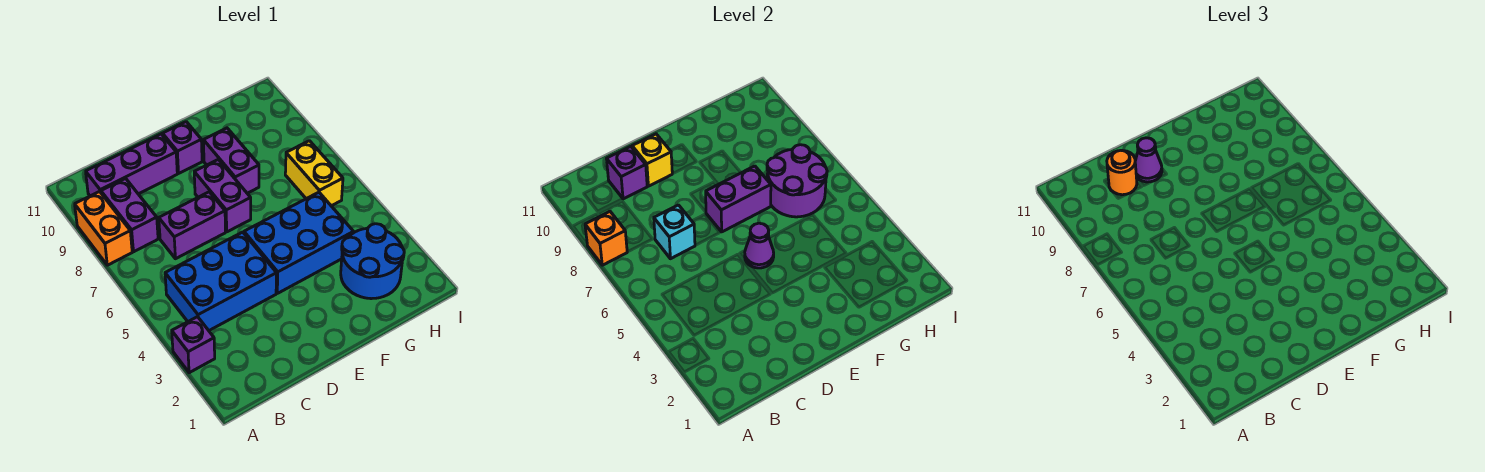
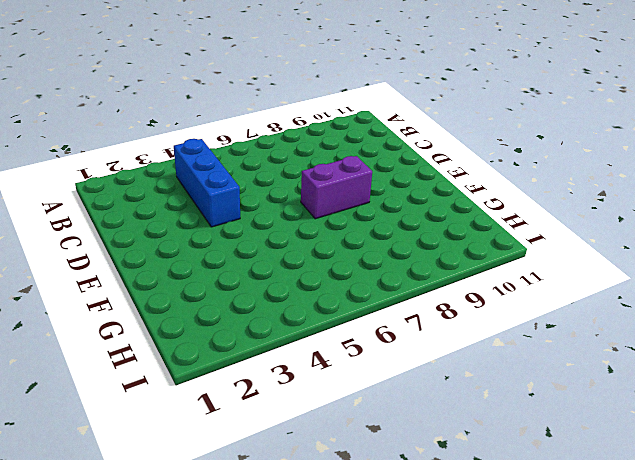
blue brick B4:D4 level 1 -> blue brick B4:D5 level 1
none -> purple brick A3 level 1
none -> orange brick A8:A9 level 1
none -> purple brick B8:B9 level 1

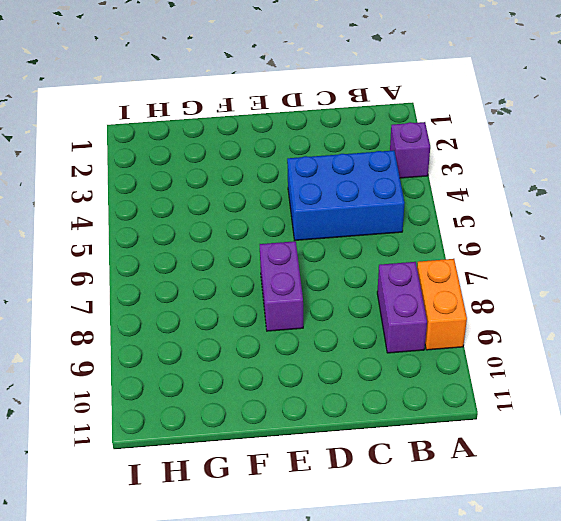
none -> purple brick B10:D10 level 1
none -> purple brick C7:D7 level 1
none -> blue brick E4:G5 level 1

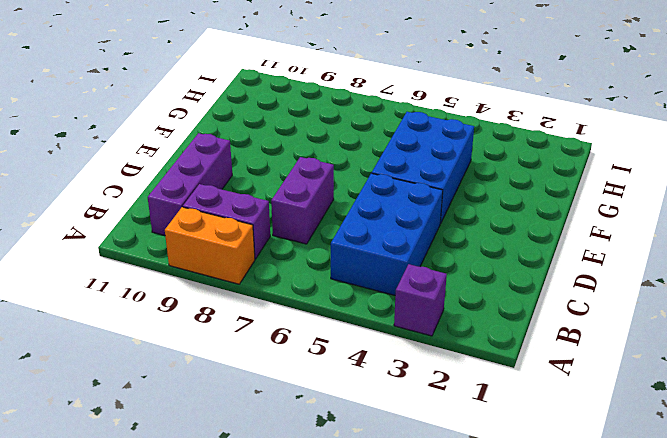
none -> purple brick E7:E8 level 1
none -> purple brick E10 level 1
none -> purple brick F8:F9 level 1

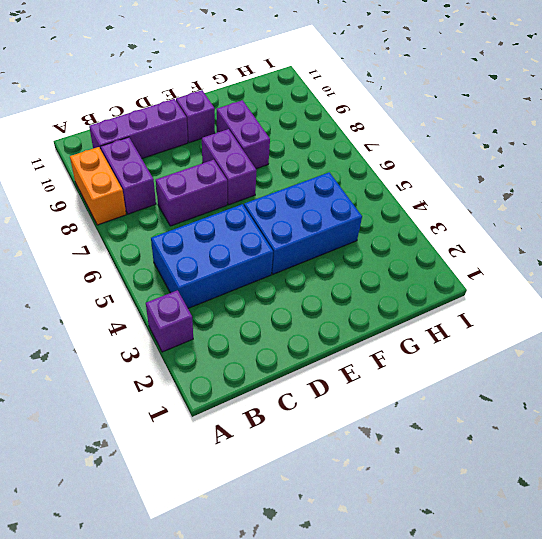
none -> blue round brick G2:H3 level 1
none -> yellow brick H6:H7 level 1
none -> orange brick A8 level 2

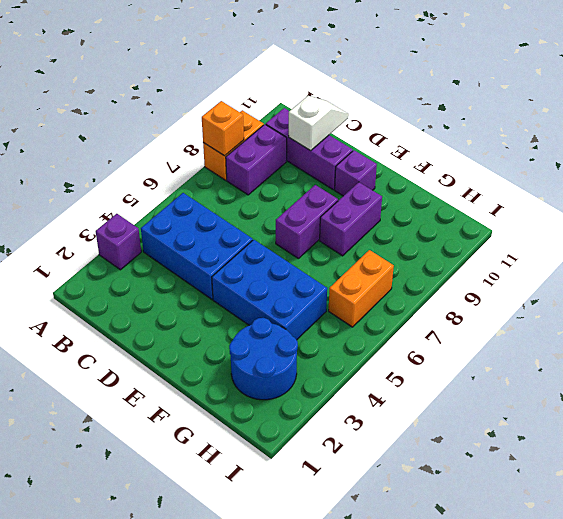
white slope C10:C11 level 2 top 10 -> purple brick C10 level 2
orange brick H6:H7 level 1 -> yellow brick H6:H7 level 1
none -> purple brick C7:D7 level 1
none -> cyan brick C7 level 2
none -> yellow brick D10 level 2

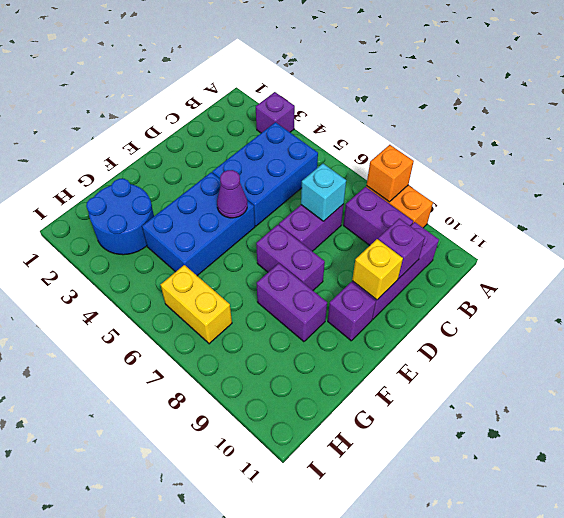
none -> purple brick E7:F7 level 2
none -> purple round brick G6:H7 level 2
none -> orange round brick C10 level 3

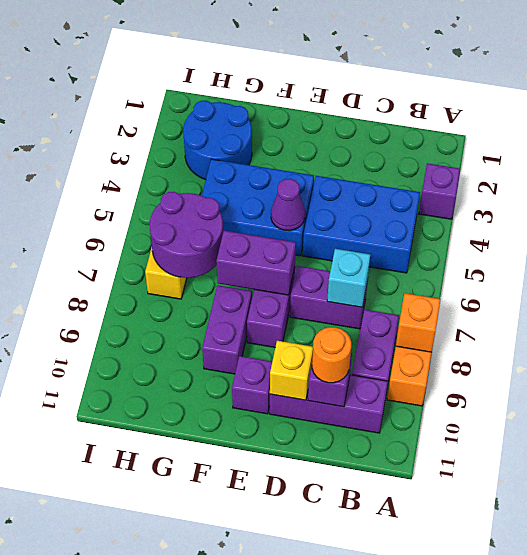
none -> purple cone D10 level 3

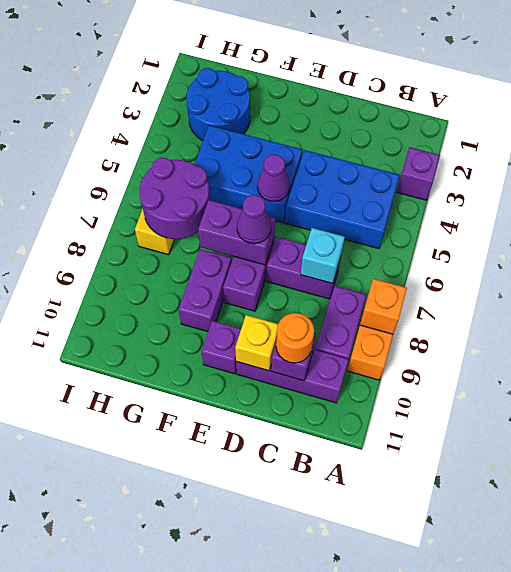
purple cone E7 level 3 -> purple cone D10 level 3

